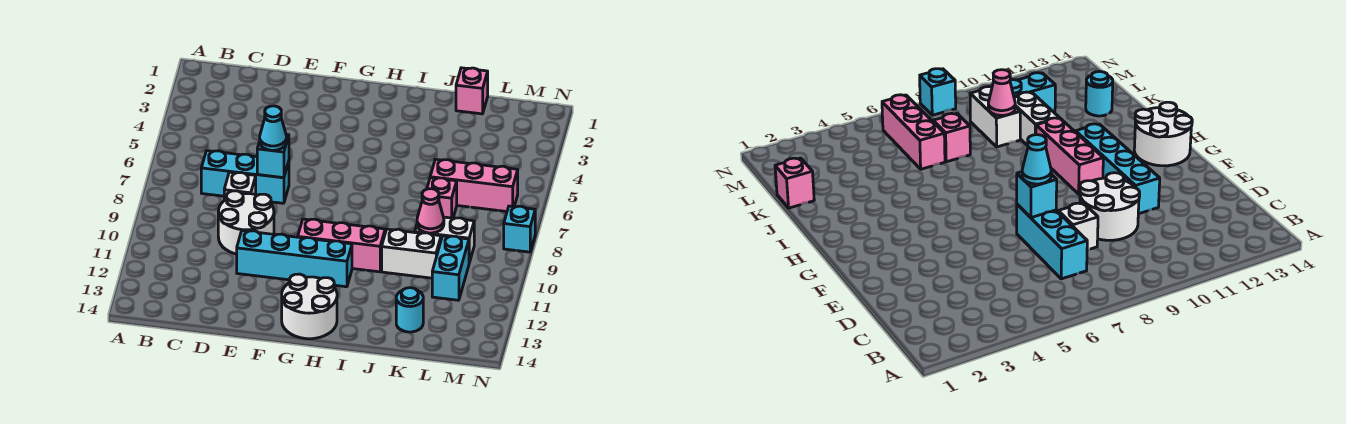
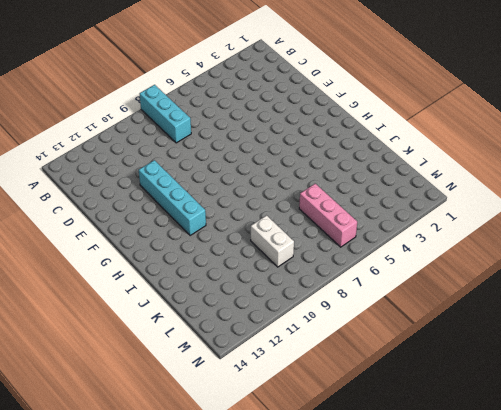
cyan brick A8:C8 level 1 -> cyan brick C7:E7 level 1
none -> white brick D8 level 1
none -> white round brick D9:E10 level 1
none -> pink brick G10:I10 level 1

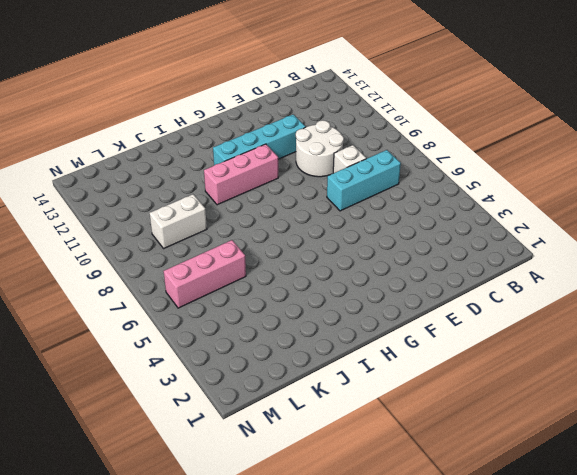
none -> white round brick G13:H14 level 1
none -> white brick J10:K10 level 1
none -> pink brick K1 level 1

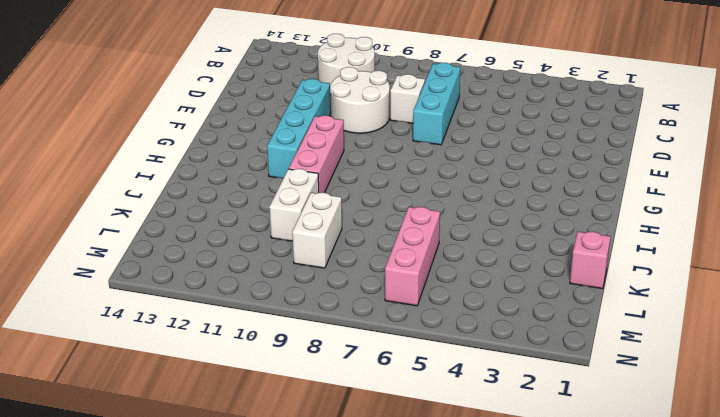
white round brick B10:C11 level 1 -> white round brick G13:H14 level 1
none -> pink brick K7 level 1
none -> cyan round brick K13 level 1
none -> cyan brick L10:L11 level 1

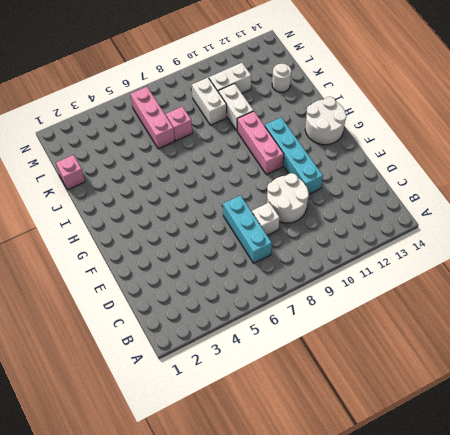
white round brick K13 level 1 -> cyan round brick K13 level 1
white brick L10:L11 level 1 -> cyan brick L10:L11 level 1
none -> cyan brick N8 level 1
none -> cyan brick E7 level 2
none -> pink cone K9 level 2

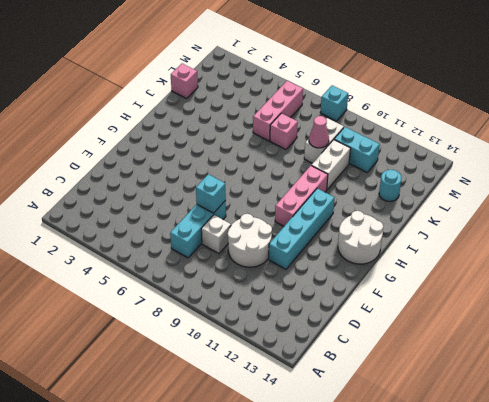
none -> cyan cone E7 level 3

